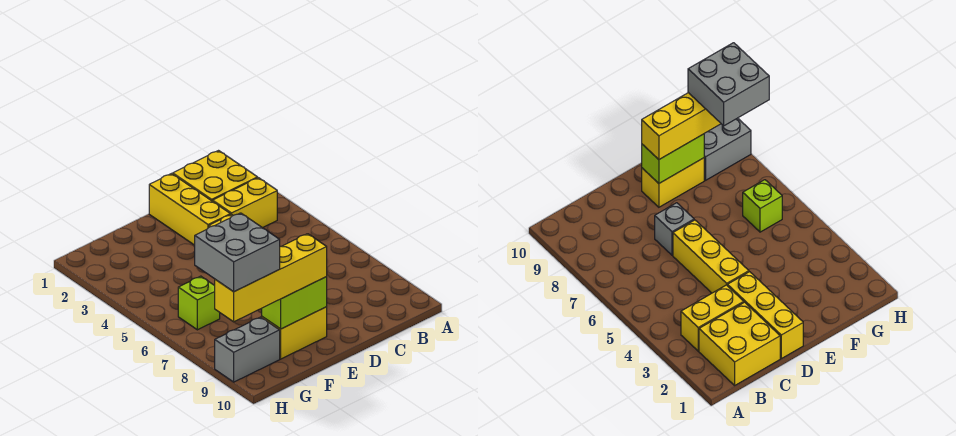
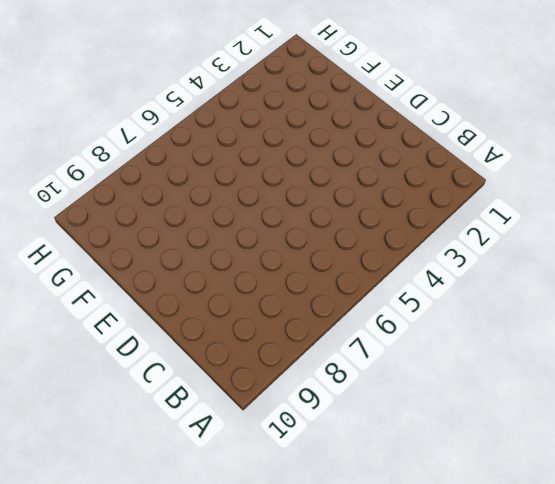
none -> yellow brick B1:C2 level 1
none -> yellow brick B3:C3 level 1

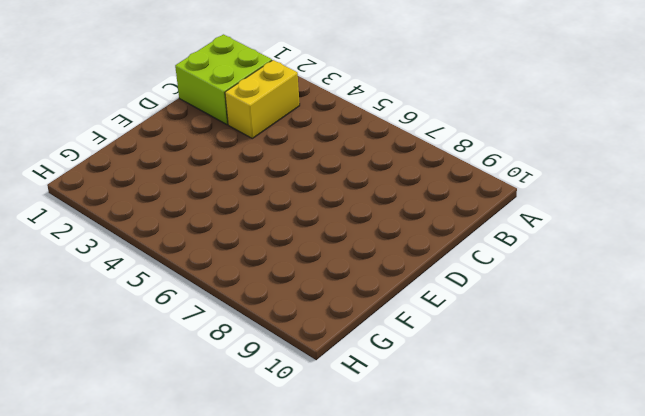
lime brick B1:C2 level 1 -> yellow brick B1:C2 level 1
none -> yellow brick D1:D3 level 1
none -> yellow brick D4:D6 level 1

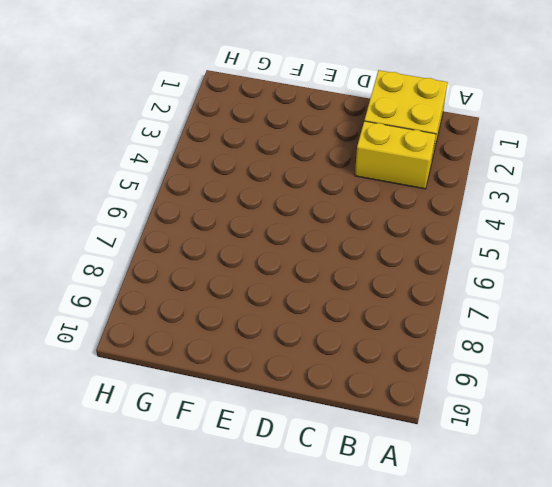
none -> yellow brick D1:D3 level 1
none -> yellow brick D4:D6 level 1

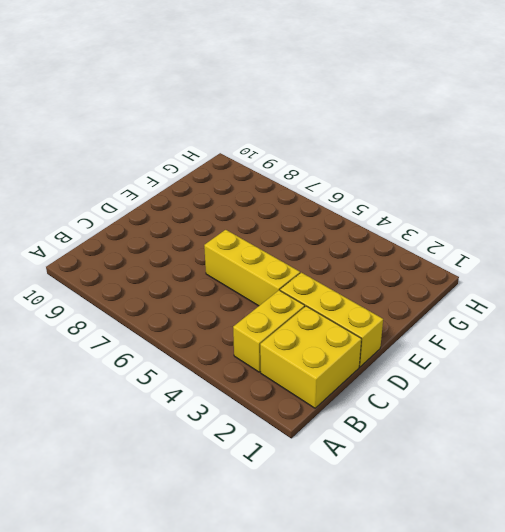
none -> grey brick D7 level 1
none -> yellow brick E9:F9 level 1

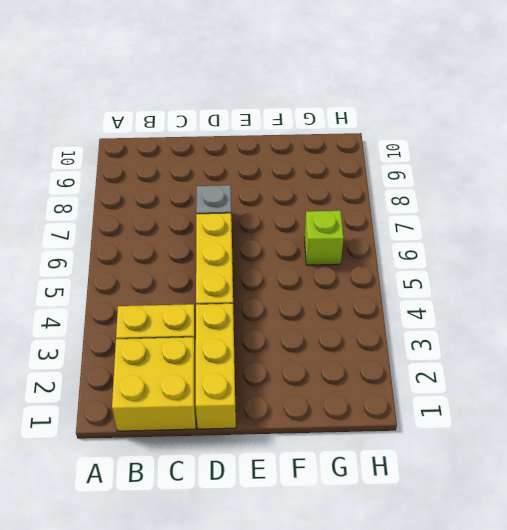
none -> yellow brick E9:F9 level 1
none -> grey brick G9:H9 level 1

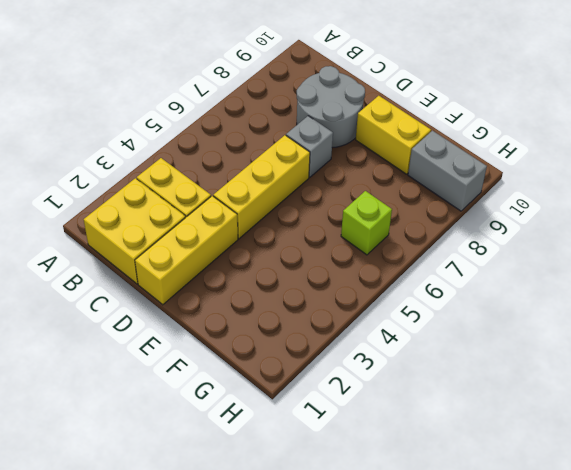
grey round brick C8:D9 level 1 -> none
none -> lime brick E9:F9 level 2
none -> yellow brick E9:H9 level 3

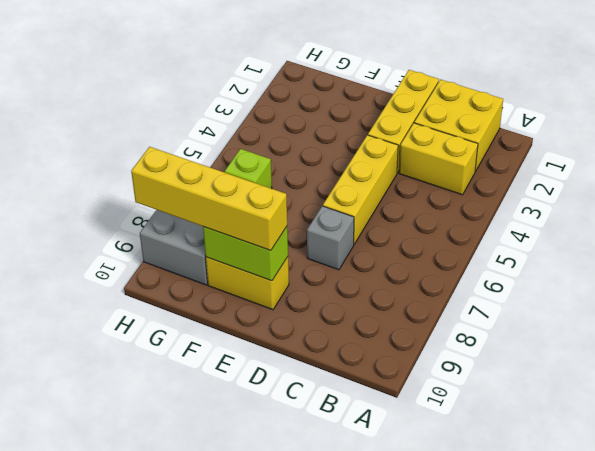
none -> grey brick G8:H9 level 4

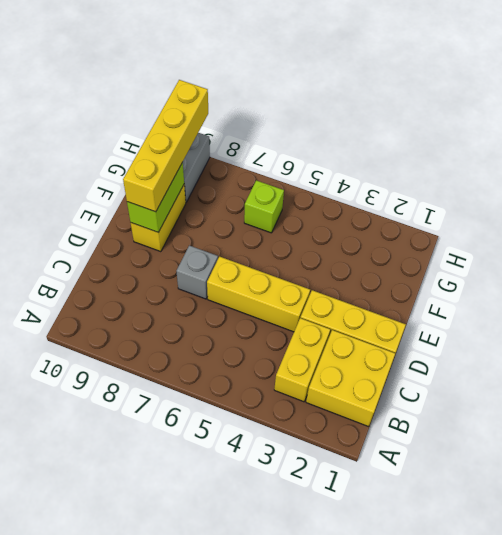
none -> grey brick G8:H9 level 4

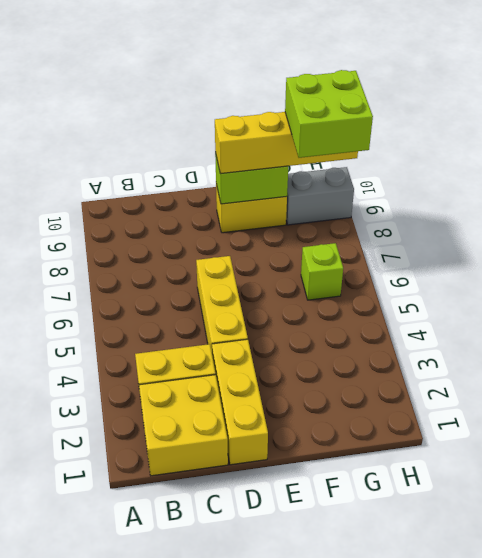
lime brick G8:H9 level 4 -> grey brick G8:H9 level 4
none -> grey brick D7 level 1

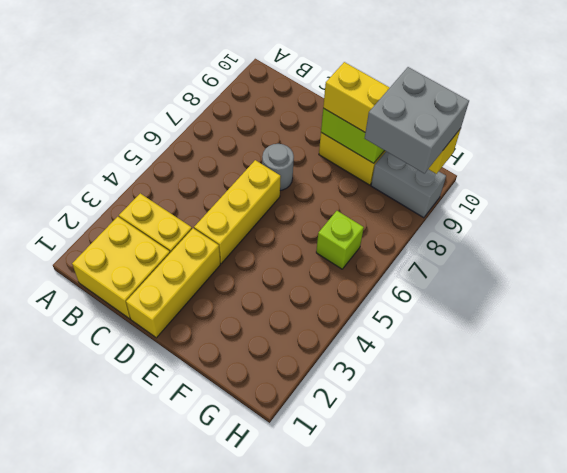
grey round brick D7 level 1 -> grey brick D7 level 1

